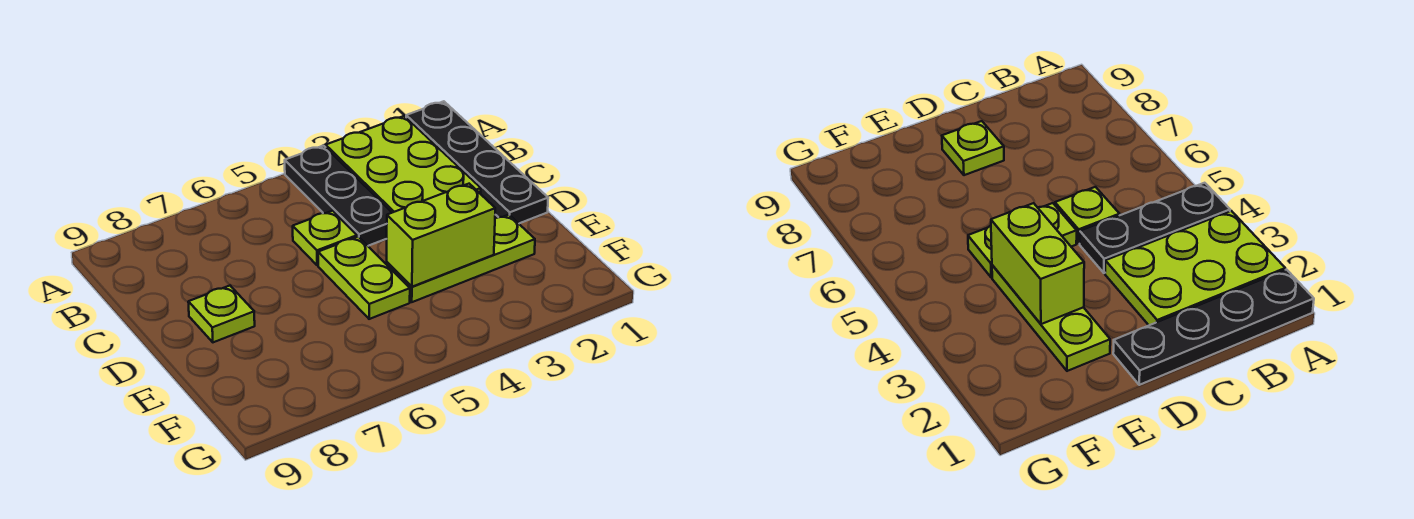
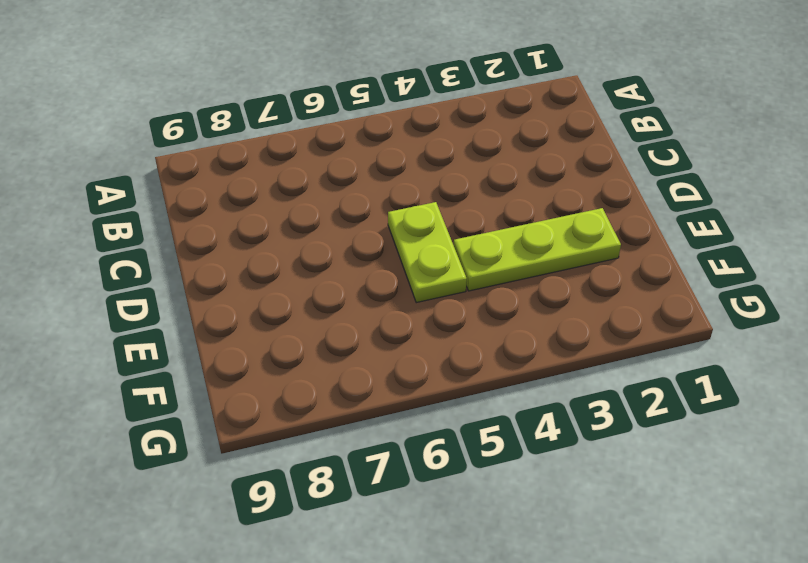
none -> black plate A1:D1 level 1
none -> lime plate A2:C3 level 1

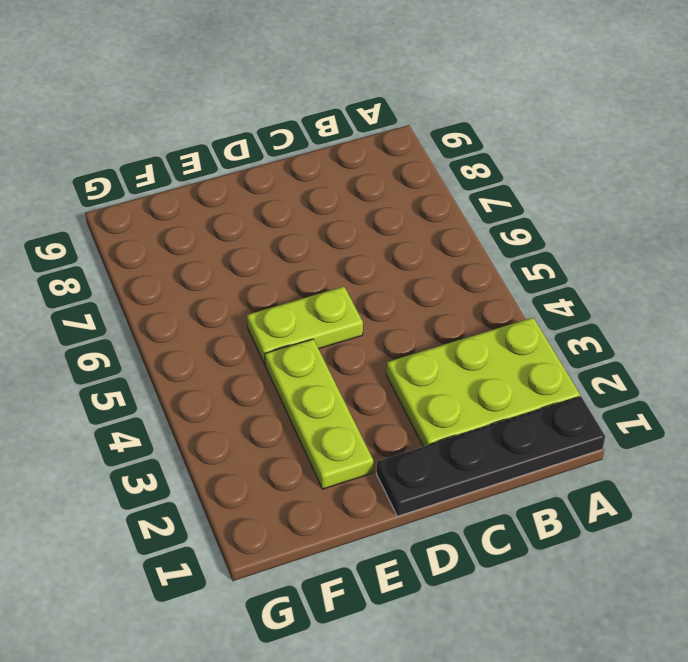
none -> black plate A4:C4 level 1
none -> lime plate C5 level 1

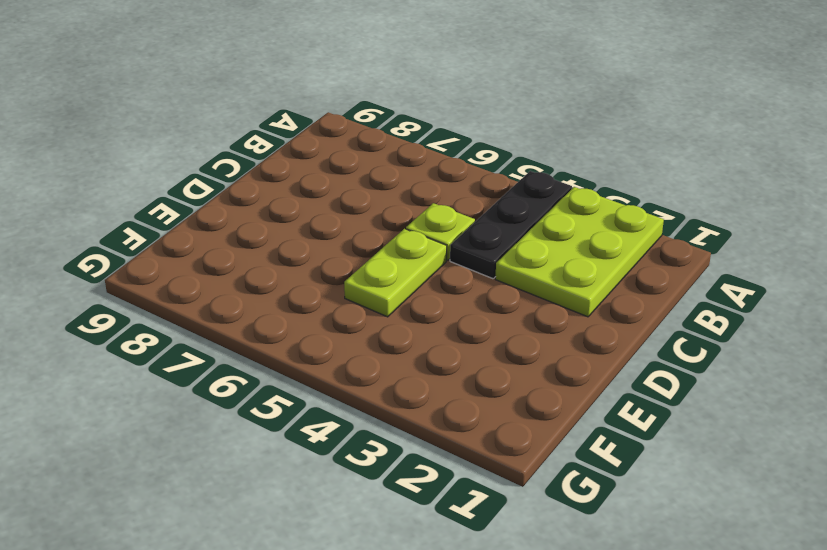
none -> black plate A1:D1 level 1
none -> lime plate D8 level 1

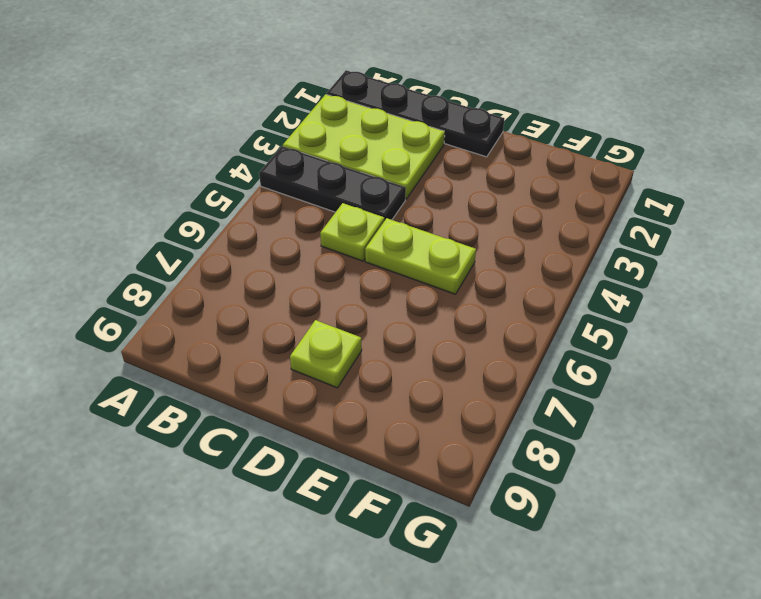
none -> lime plate E2:E4 level 1
none -> lime brick E3:E4 level 2

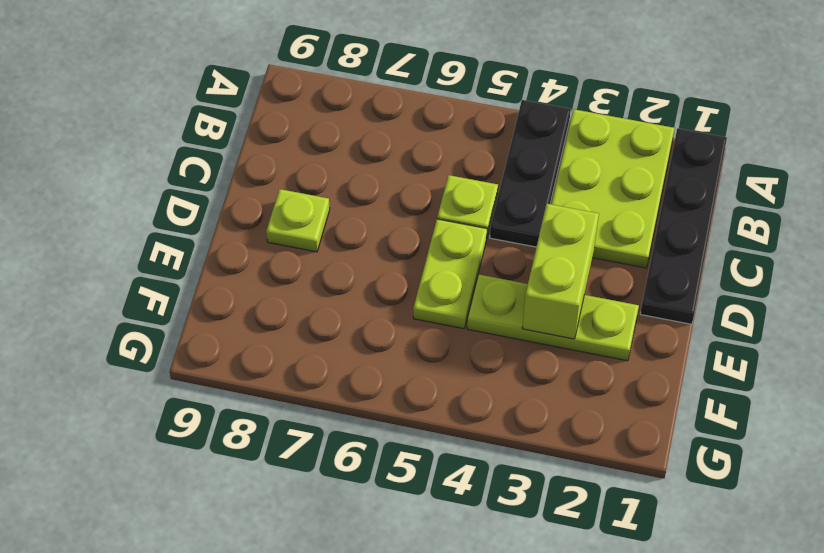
lime brick D3:E3 level 2 -> lime brick E3:E4 level 2

